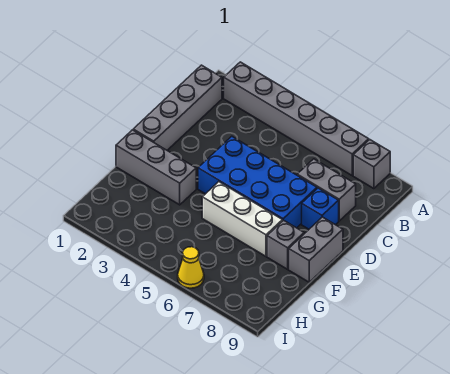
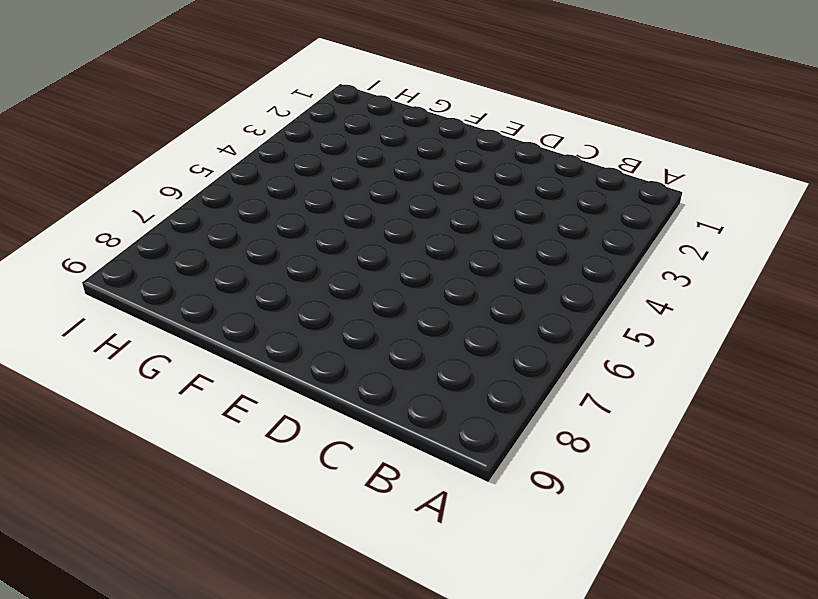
none -> grey brick A2:A7 level 1
none -> grey brick A8 level 1

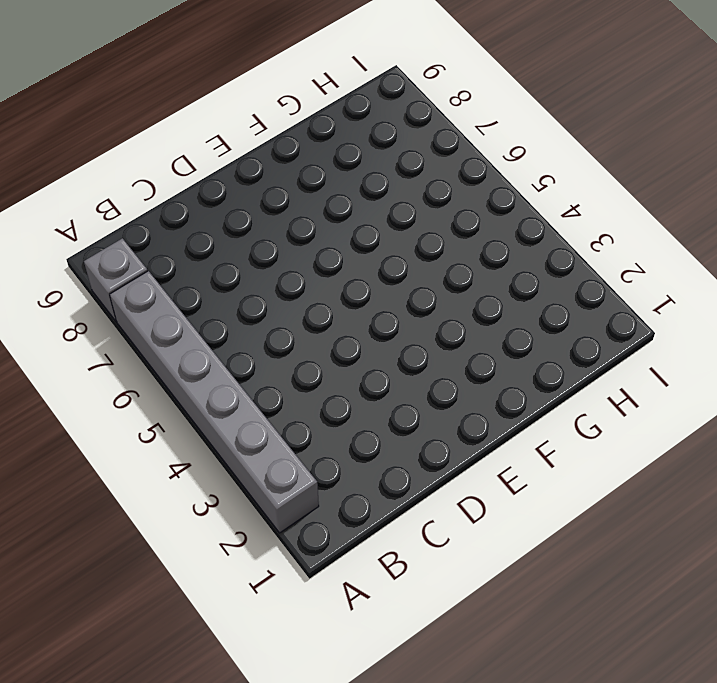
none -> grey brick B1:E1 level 1
none -> grey brick C7:C8 level 1

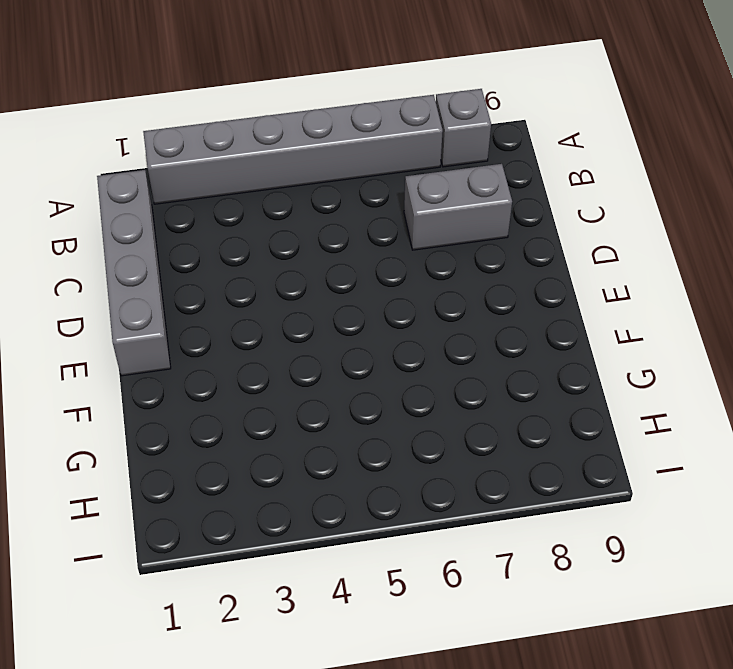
none -> blue brick D4:E7 level 1
none -> blue brick D8 level 1

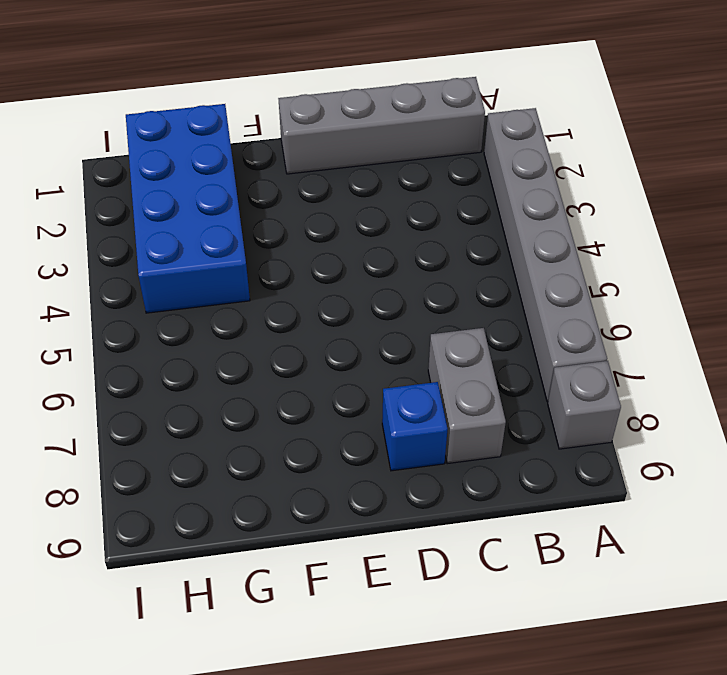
blue brick G1:H4 level 1 -> blue brick D4:E7 level 1
none -> grey brick E9:F9 level 1
none -> grey brick F1:F3 level 1

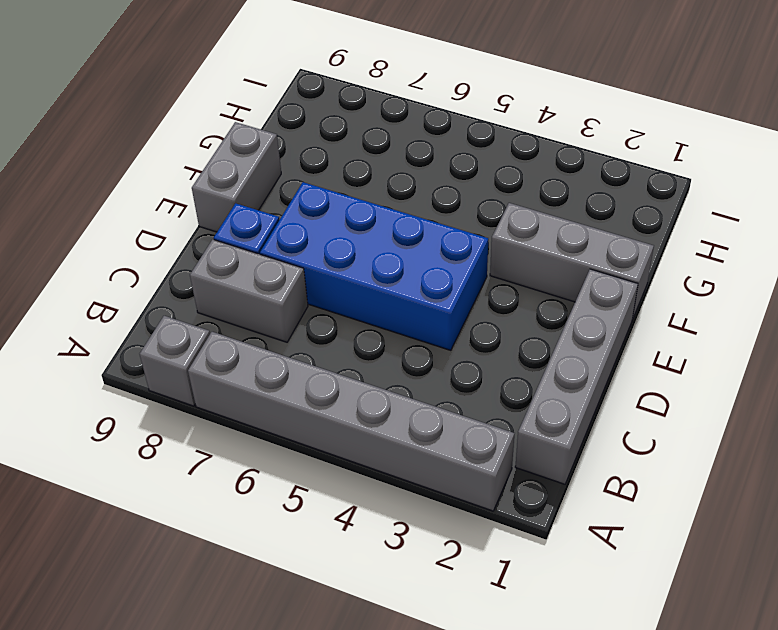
none -> white brick F5:F7 level 1
none -> grey brick F8 level 1

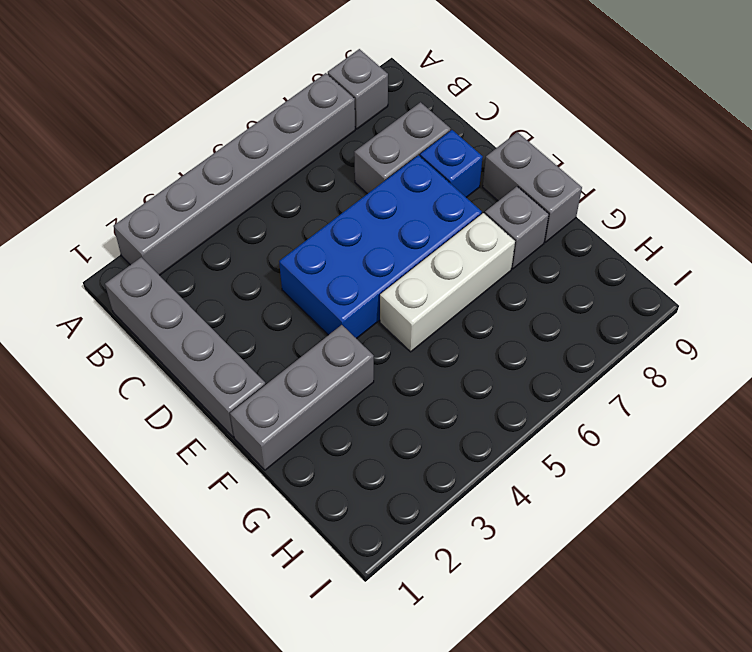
none -> yellow cone I6 level 1

